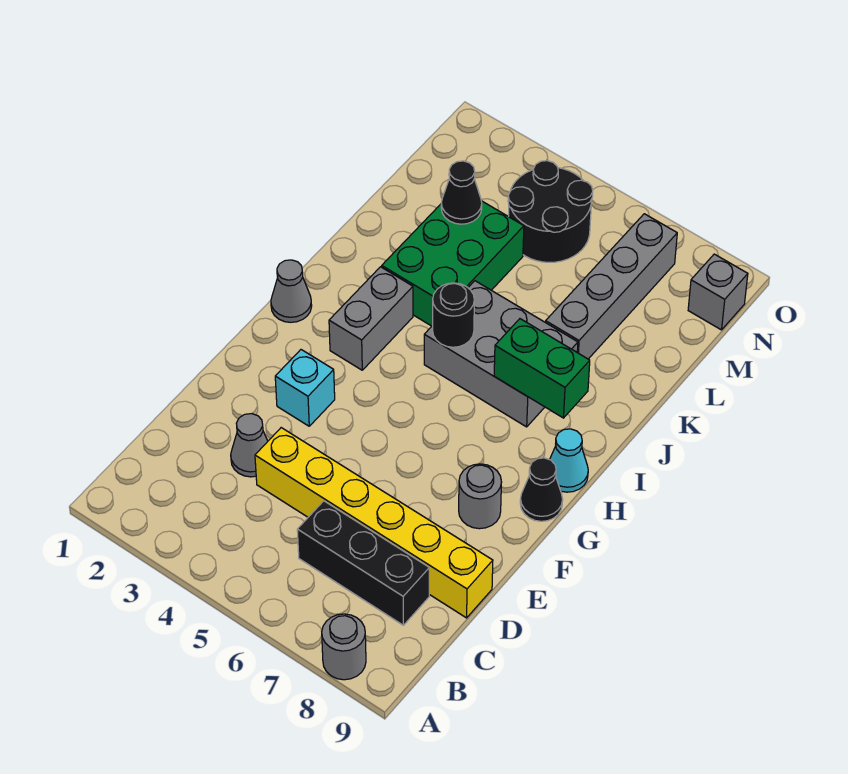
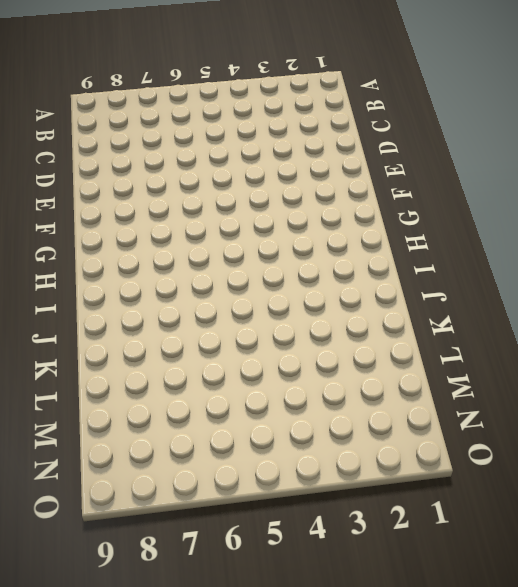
none -> grey round brick A8 level 1
none -> black brick C6:C8 level 1
none -> grey cone D3 level 1

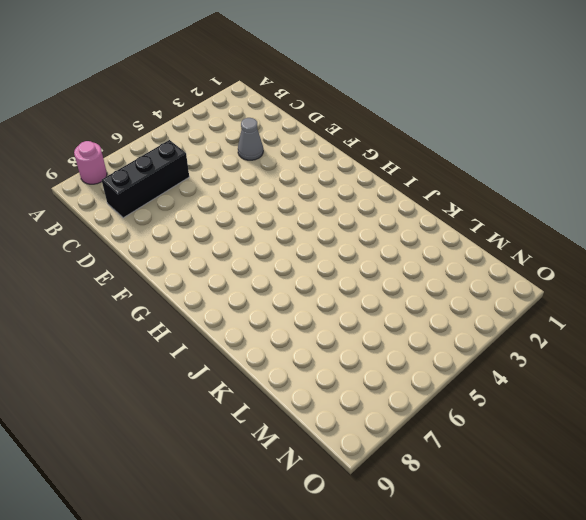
pink round brick A8 level 1 -> grey round brick A8 level 1
none -> yellow brick D4:D9 level 1
none -> cyan brick F3 level 1
none -> grey round brick F8 level 1

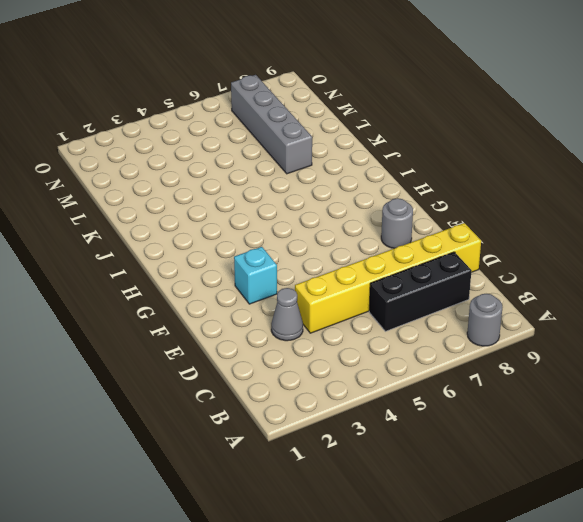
none -> black cone G9 level 1
none -> grey cone H1 level 1
none -> grey brick H3:I3 level 1

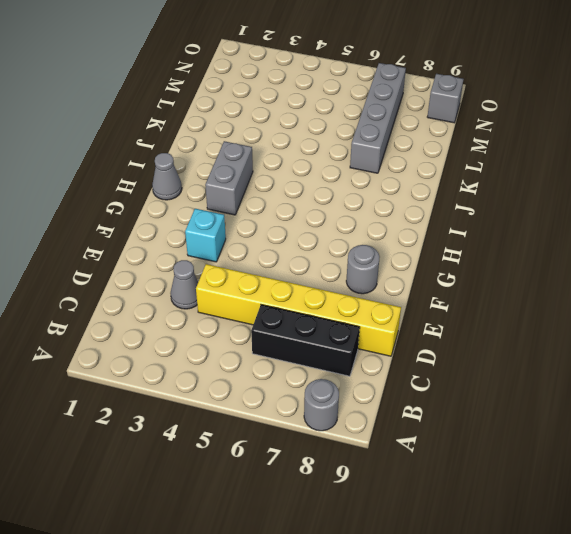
none -> black cone G9 level 1
none -> cyan cone H9 level 1
none -> grey brick I5:J7 level 1

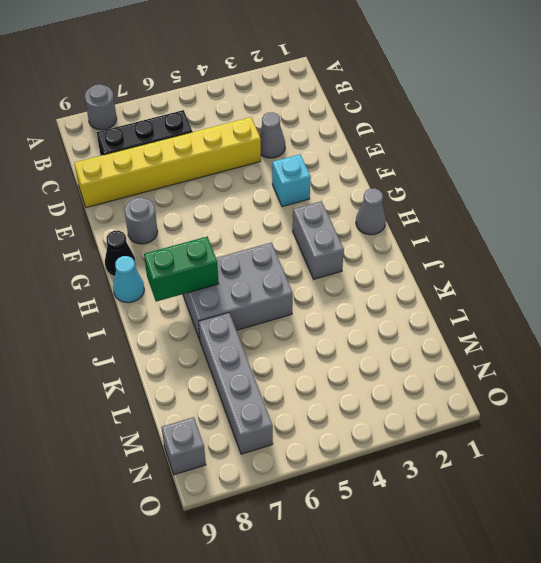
none -> green brick J3:L4 level 1
none -> black round brick M4:N5 level 1
none -> black round brick I5 level 2

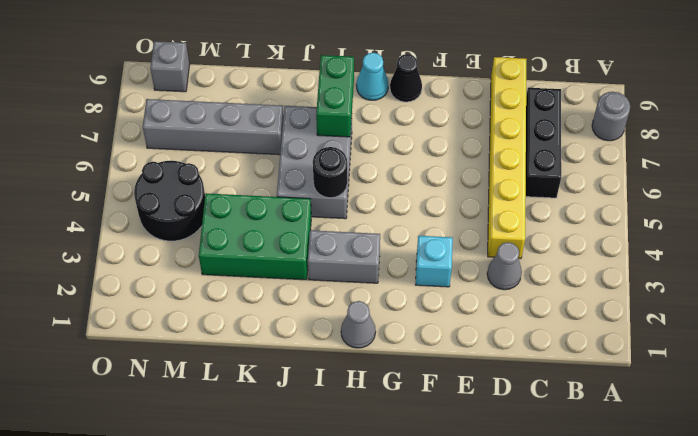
none -> grey round brick F8 level 1
none -> black cone L3 level 2

